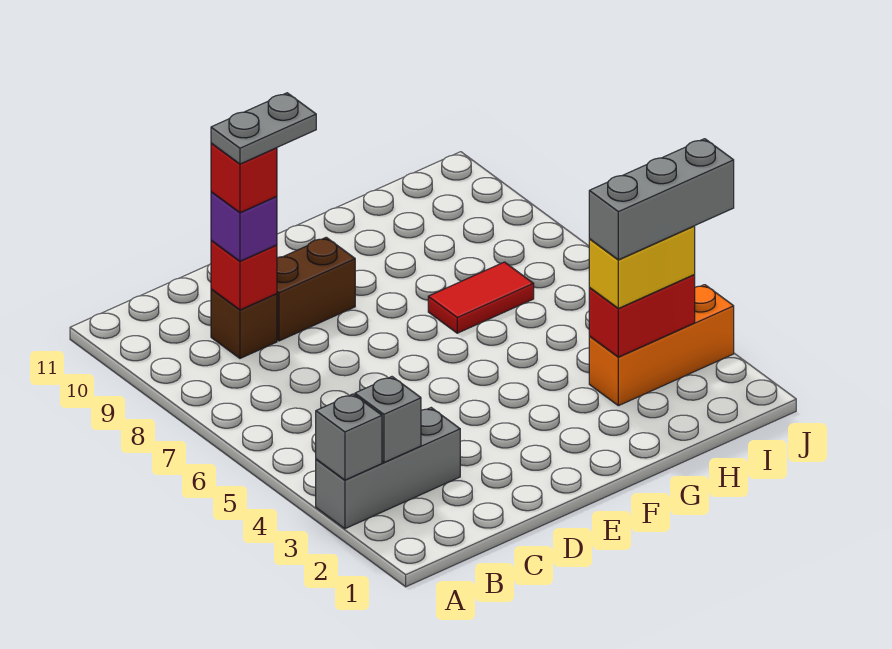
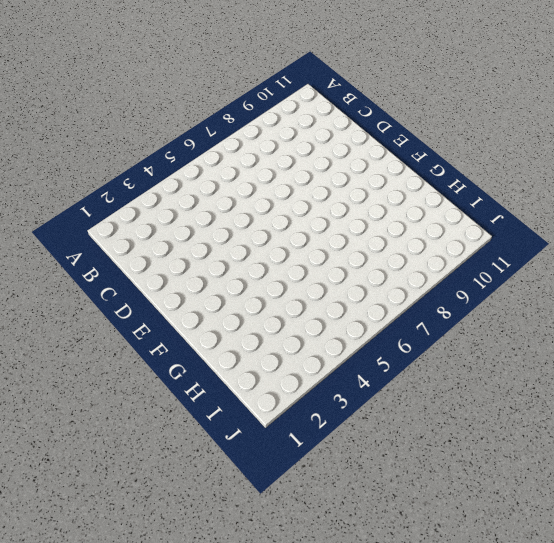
none -> grey brick A3:C3 level 1
none -> brown brick C9 level 1
none -> brown brick D9:E9 level 1

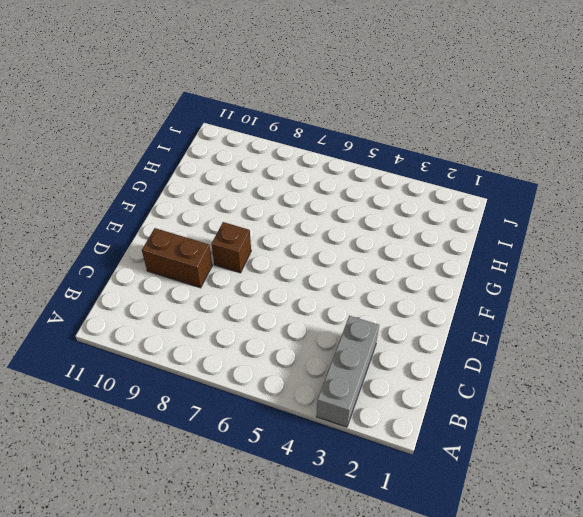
brown brick D9:D10 level 1 -> brown brick D9:E9 level 1
brown brick E8 level 1 -> brown brick C9 level 1
none -> red tile G7:H7 level 1
none -> orange brick H3:J3 level 1
none -> grey brick A3 level 2

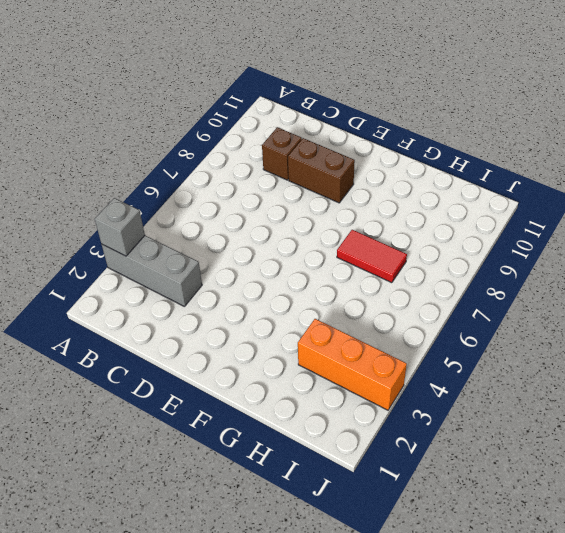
none -> grey brick B3 level 2
none -> red brick C9 level 2
none -> red brick H3:I3 level 2

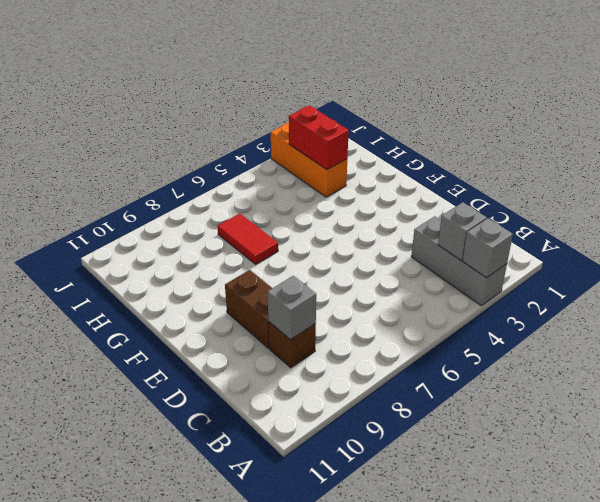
grey brick C9 level 2 -> red brick C9 level 2
none -> purple brick C9 level 3
none -> yellow brick H3:I3 level 3
none -> red brick C9 level 4

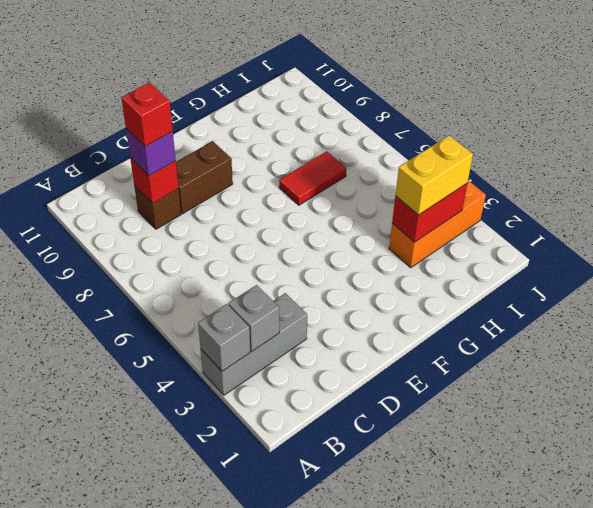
none -> grey brick H3:J3 level 4
none -> grey plate C9:D9 level 5

